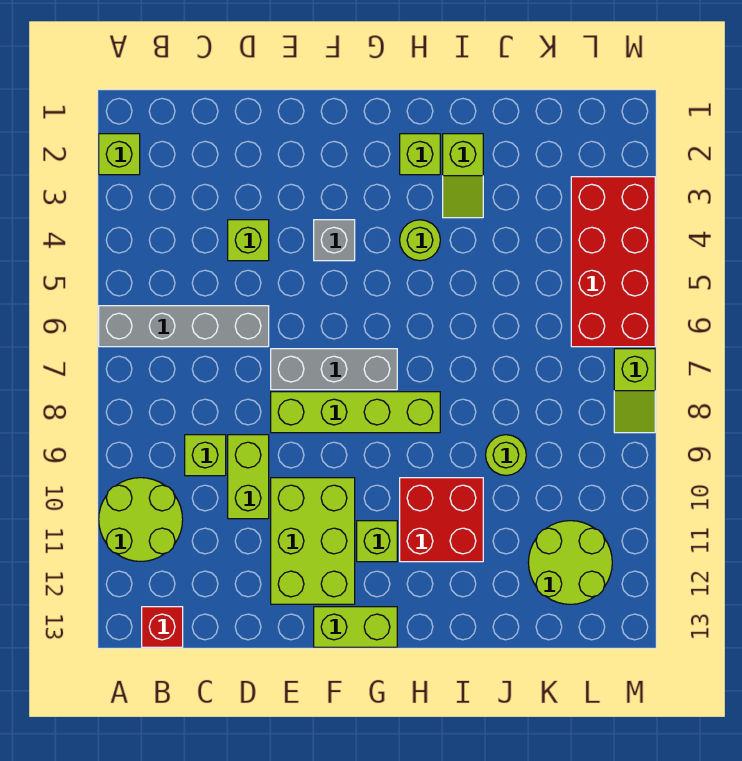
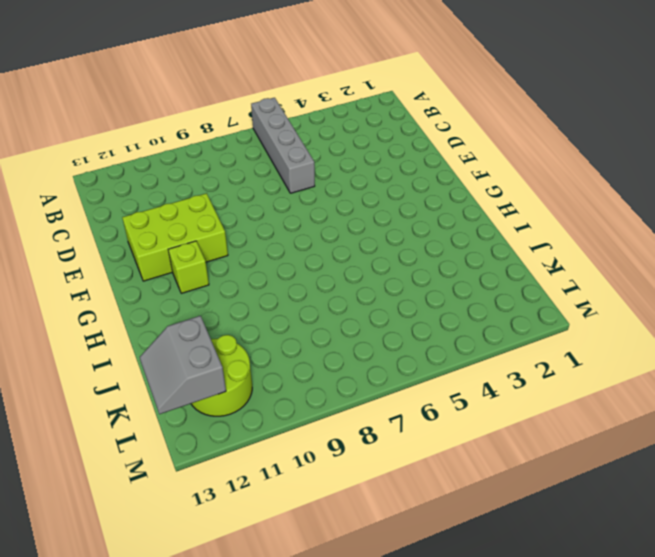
grey slope K12:L13 level 2 top 12 -> none
none -> lime brick A2 level 1
none -> lime round brick A10:B11 level 1
none -> red brick B13 level 1

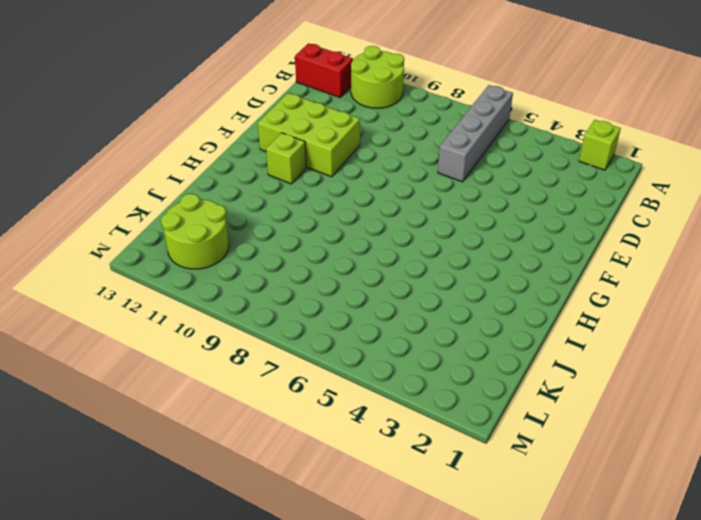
red brick B12:B13 level 1 -> red brick B13 level 1
none -> lime brick C9 level 1
none -> lime brick D4 level 1
none -> lime brick D9:D10 level 1

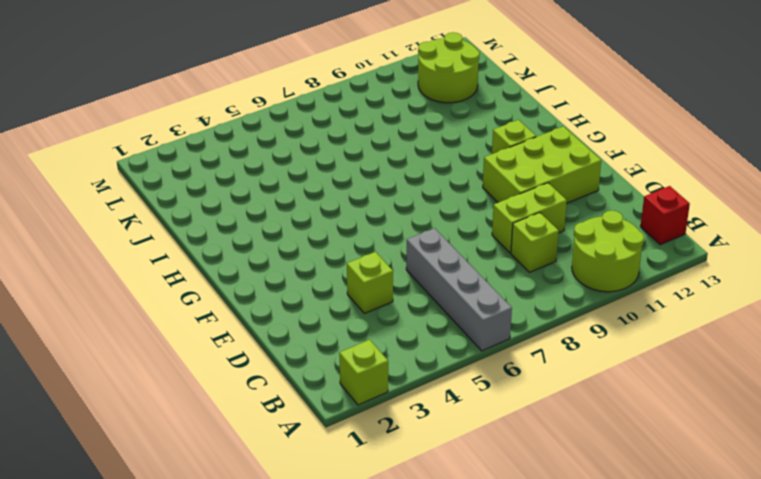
none -> grey brick E7:G7 level 1
none -> lime brick E8:H8 level 1
none -> grey brick F4 level 1

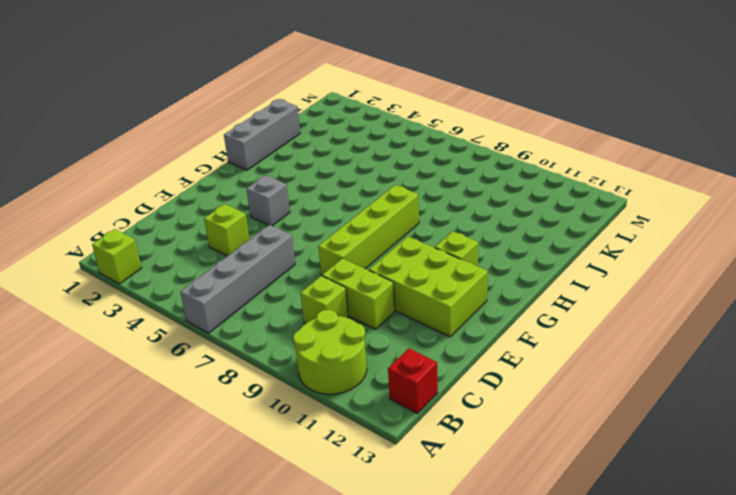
grey brick H1:J1 level 1 -> grey brick E7:G7 level 1
none -> lime brick F13:G13 level 1
none -> lime brick H2 level 1
none -> lime round brick H4 level 1

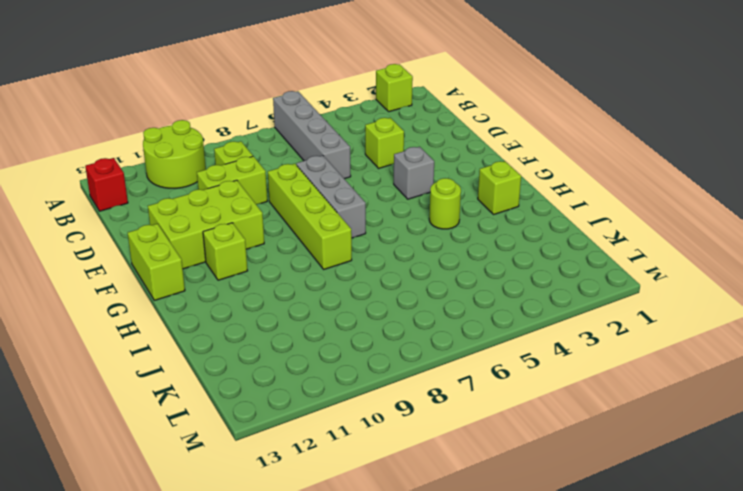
none -> red brick H10:I11 level 1
none -> lime slope I2:I3 level 1 top 2
none -> lime round brick J9 level 1

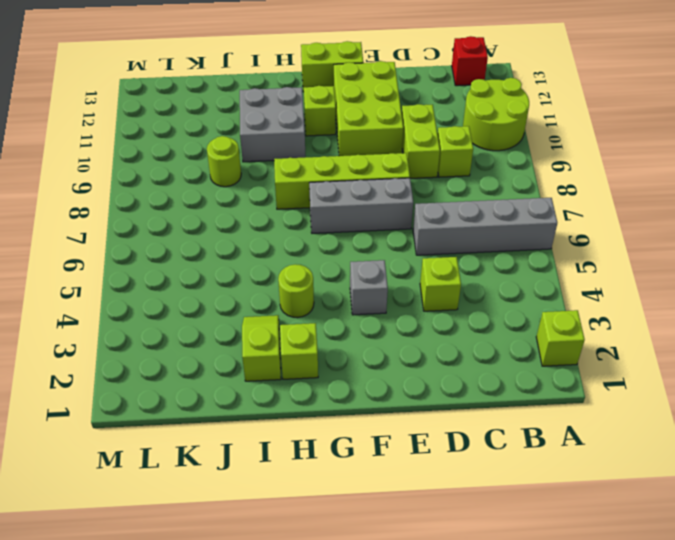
grey brick H10:I11 level 1 -> red brick H10:I11 level 1
none -> lime round brick K11:L12 level 1
none -> red brick L3:M6 level 1
none -> lime slope M7:M8 level 1 top 7

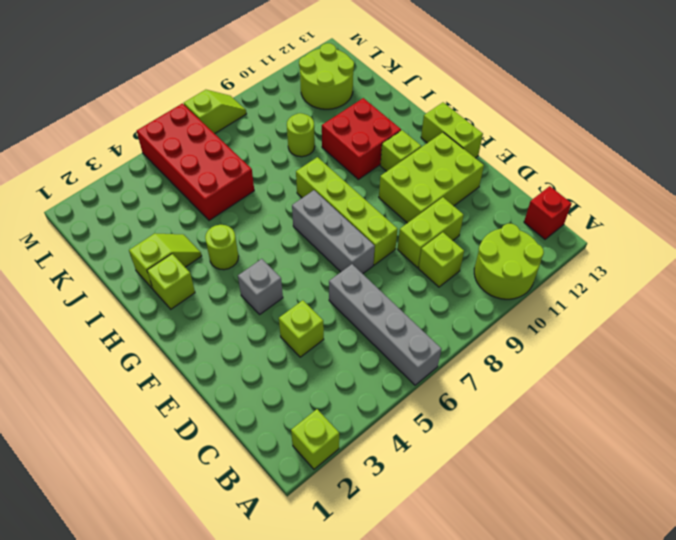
red brick J5:M6 level 1 -> red brick L3:M6 level 1

